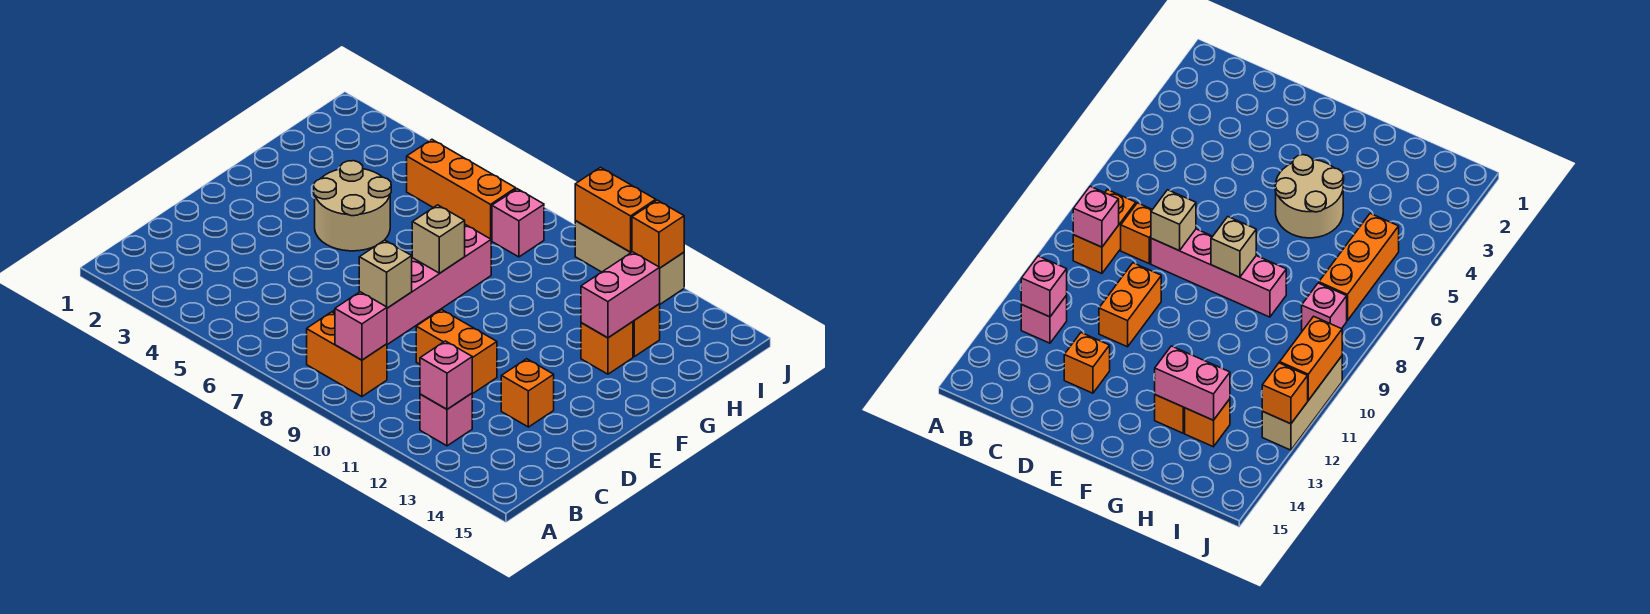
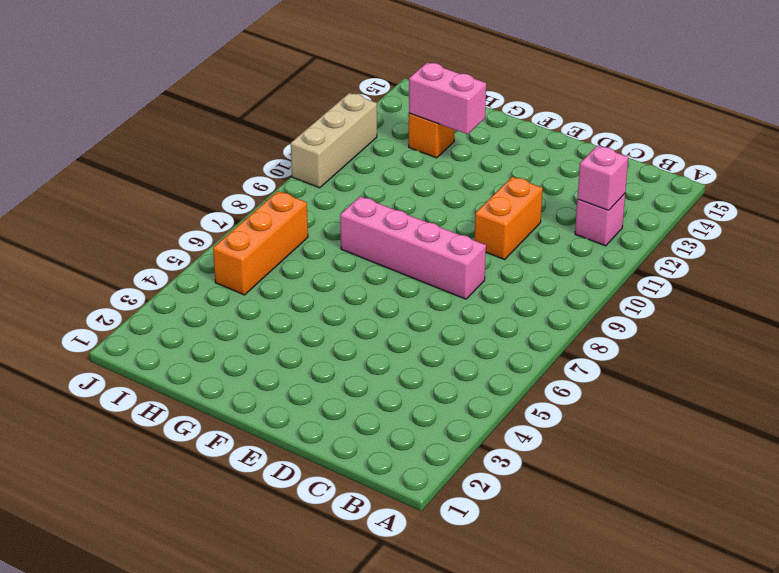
none -> orange brick B8:B9 level 1
none -> orange brick C8 level 1
none -> orange brick D13 level 1

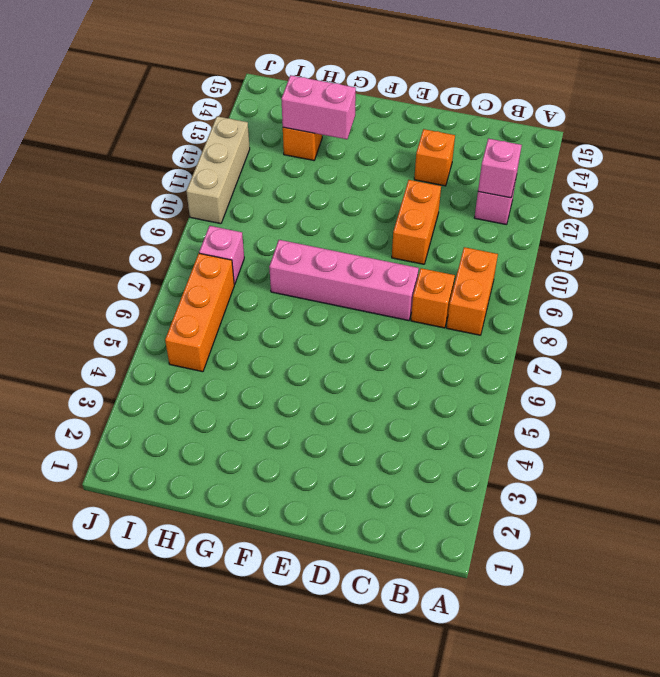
none -> tan round brick F4:G5 level 1
none -> orange brick G13 level 1
none -> pink brick B9 level 2

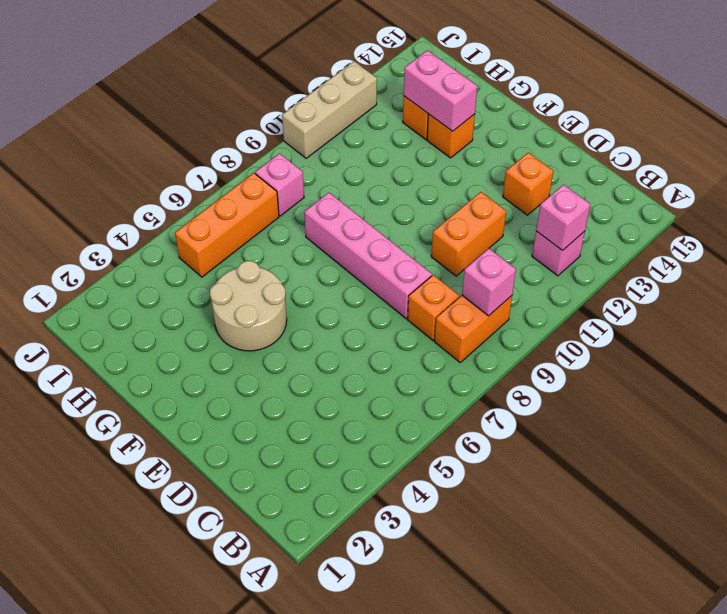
none -> tan brick D8 level 2
none -> tan brick F8 level 2
none -> orange brick J10:J11 level 2

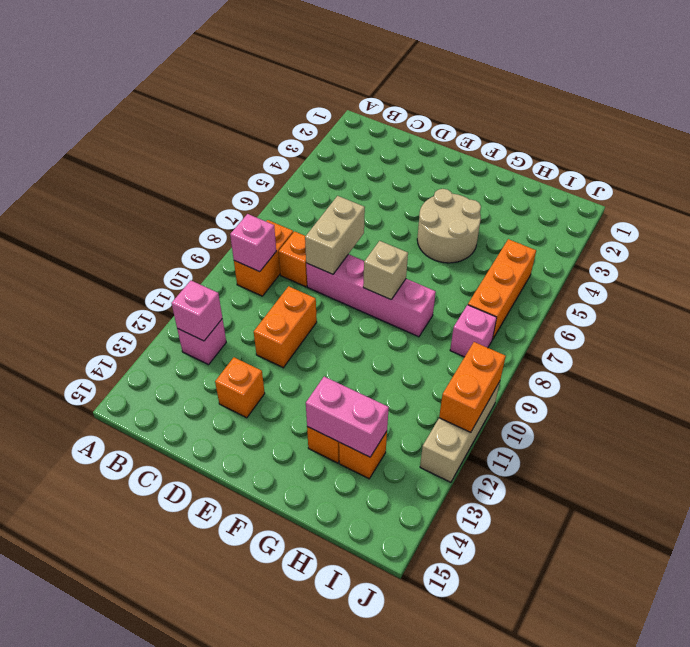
tan brick D7:D8 level 2 -> tan brick D8 level 2
none -> orange brick J12 level 2

